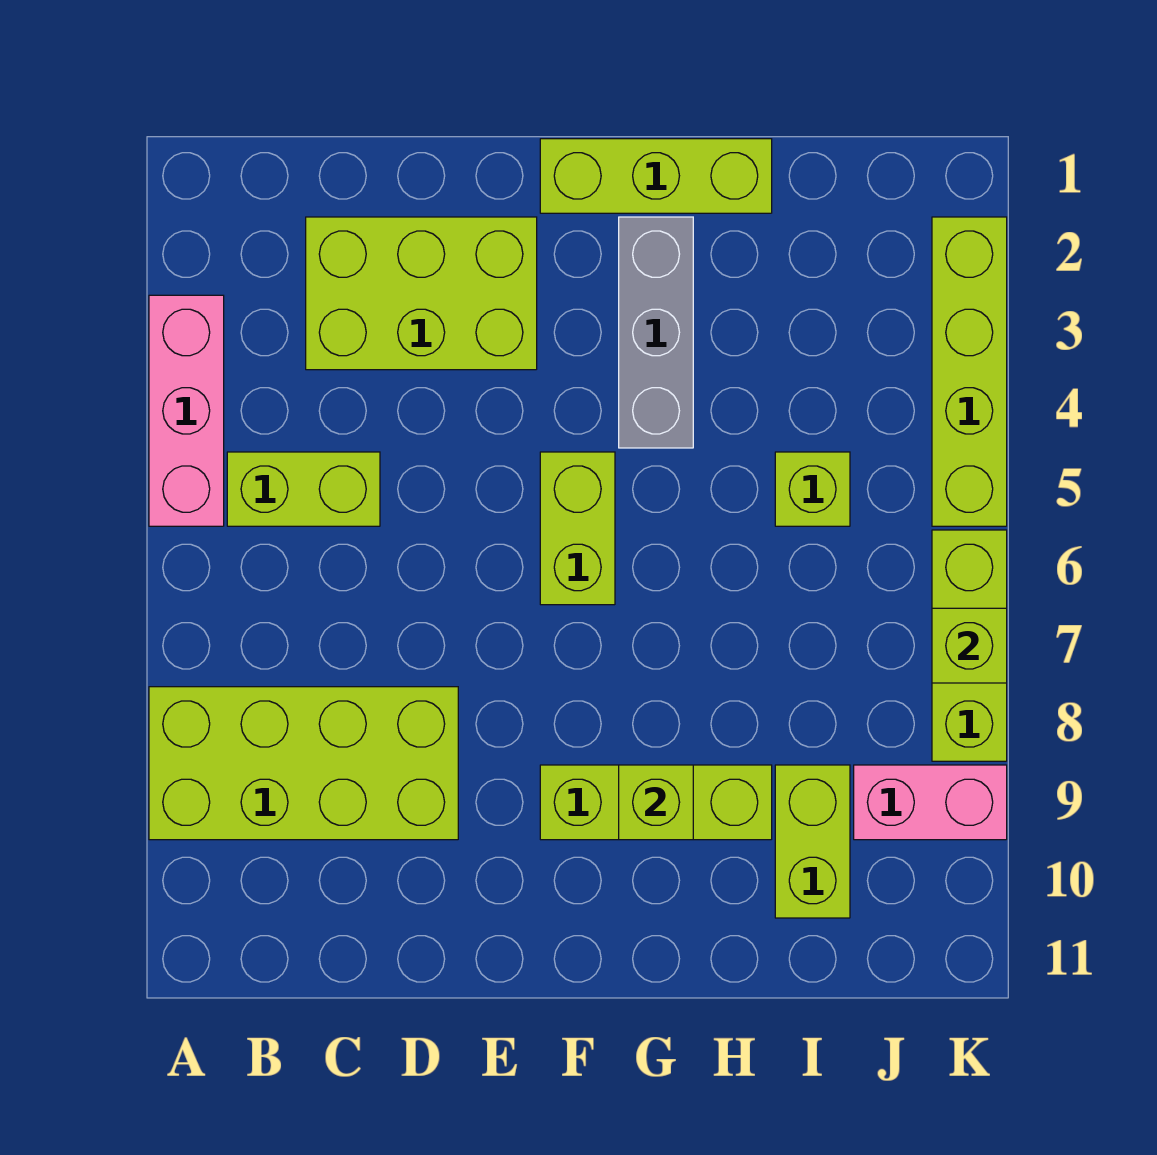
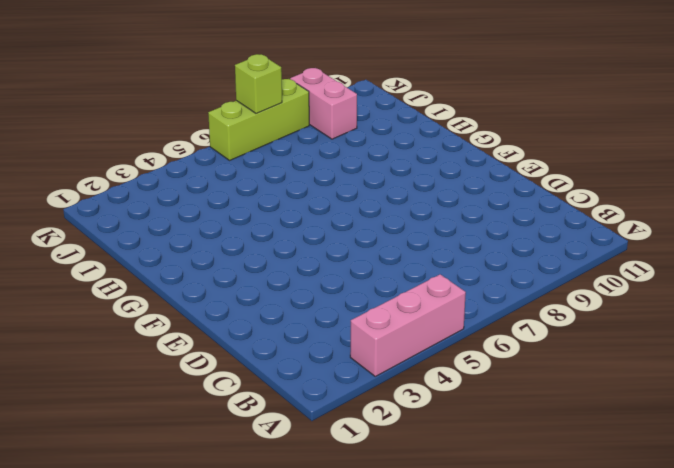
none -> lime brick A8:D9 level 1
none -> lime brick B5:C5 level 1
none -> lime brick C2:E3 level 1

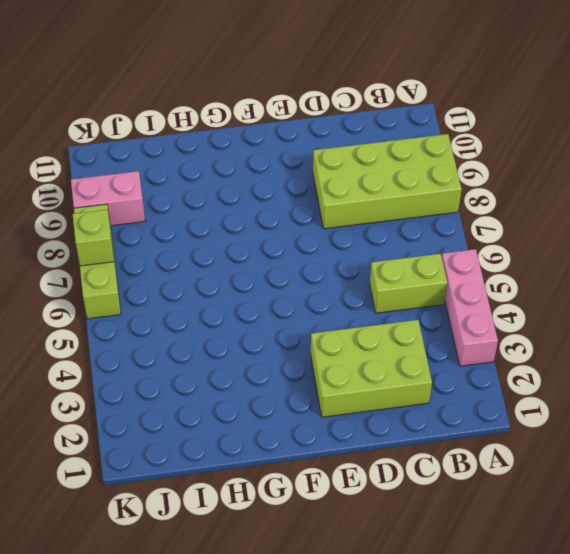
none -> lime brick F1:H1 level 1
none -> lime brick F5:F6 level 1
none -> lime brick F9:H9 level 1

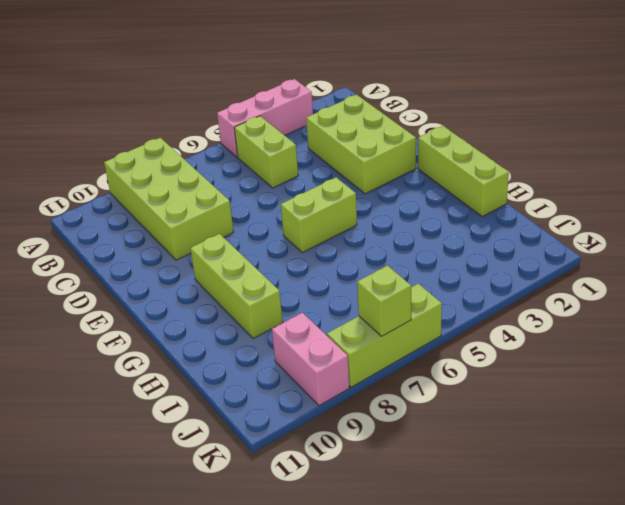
none -> grey brick G2:G4 level 1
none -> lime brick I5 level 1
none -> lime brick I9:I10 level 1

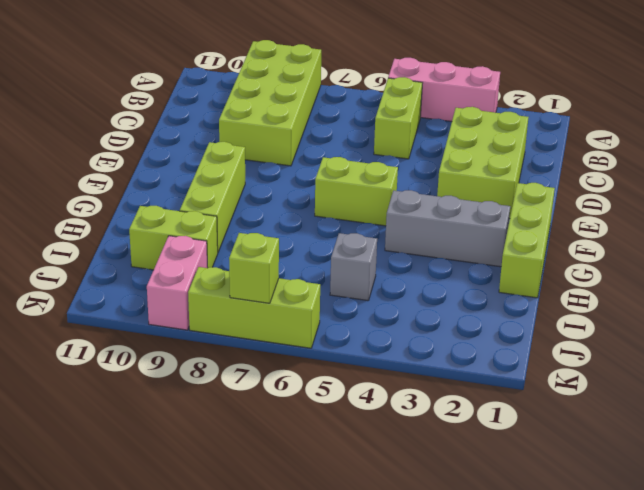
grey brick I5 level 1 -> lime brick I5 level 1
none -> lime brick K2:K5 level 1
none -> lime brick G9 level 2

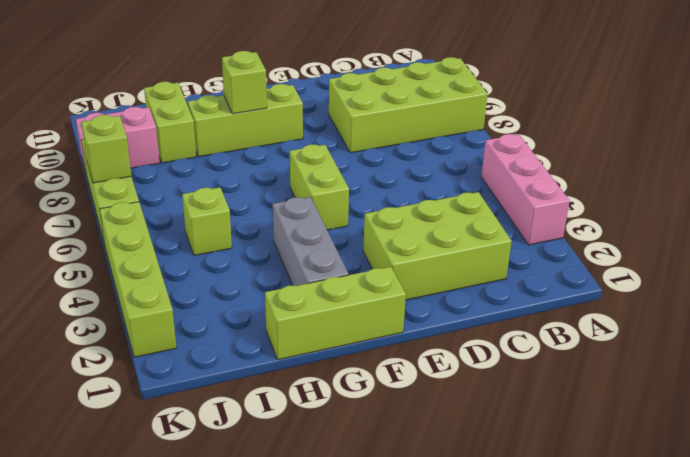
none -> lime brick B5:C5 level 1

